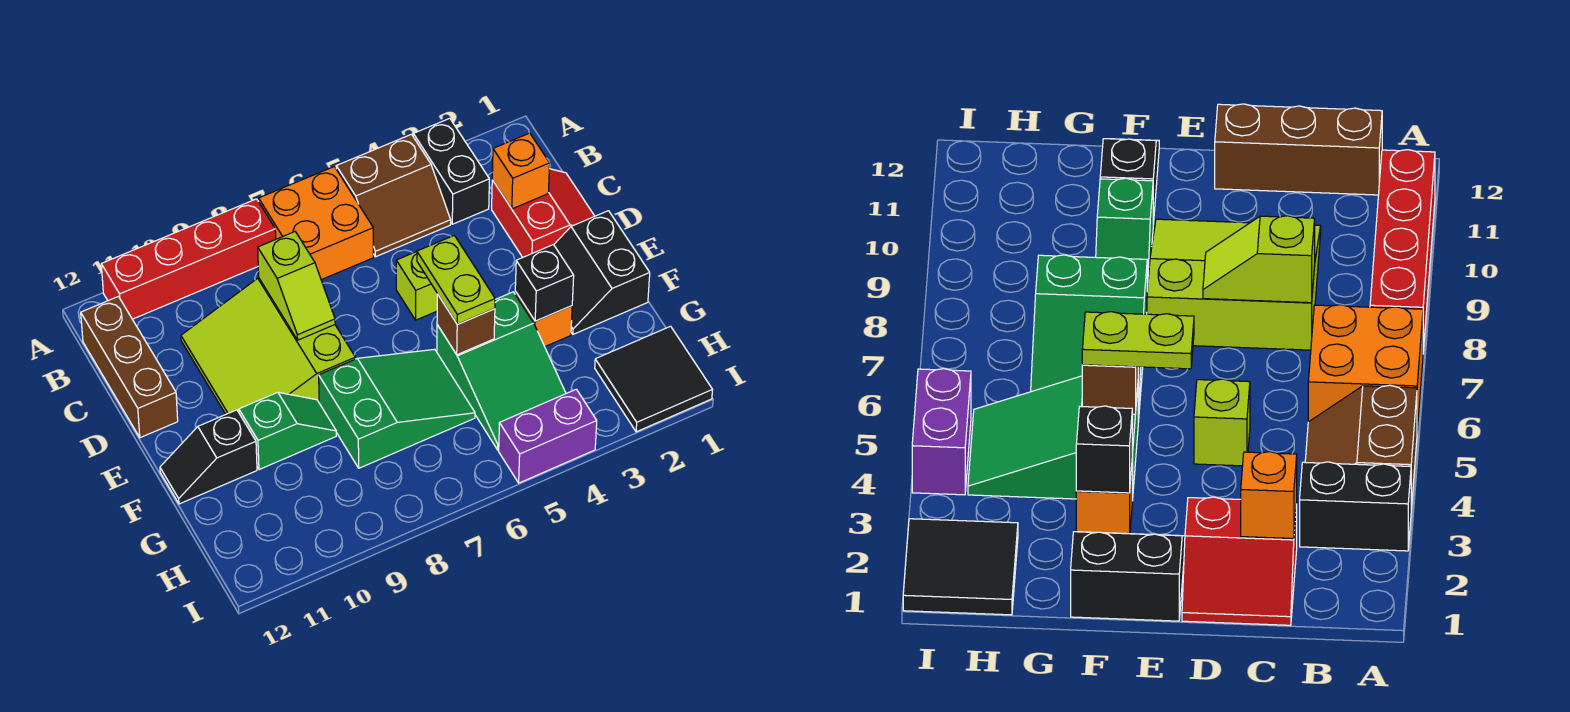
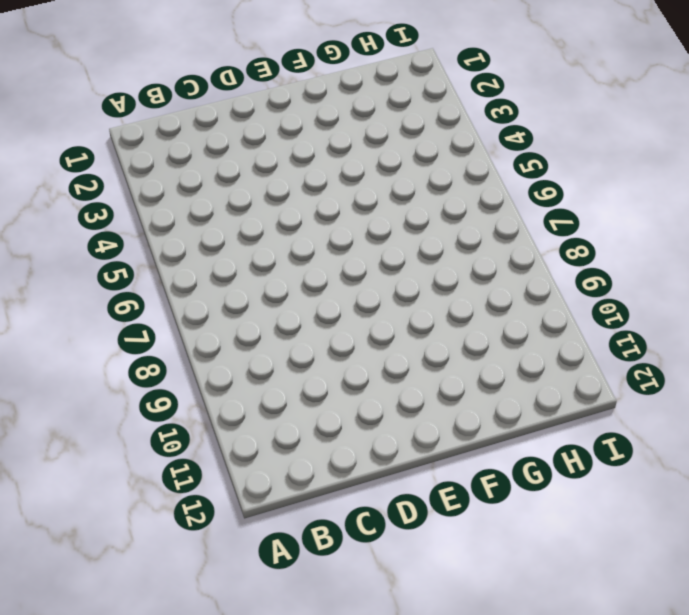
none -> black brick A3:B3 level 1
none -> brown slope A4:B5 level 1 top A
none -> orange brick A6:B7 level 1

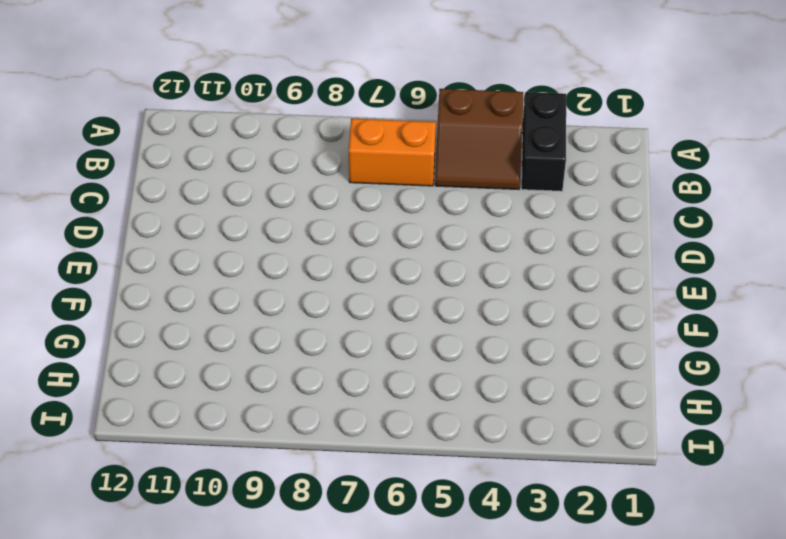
orange brick B6:B7 level 1 -> orange brick A6:B7 level 1
none -> red brick A8:A11 level 1
none -> brown brick B12:D12 level 1
none -> red slope C1:D2 level 1 top 2

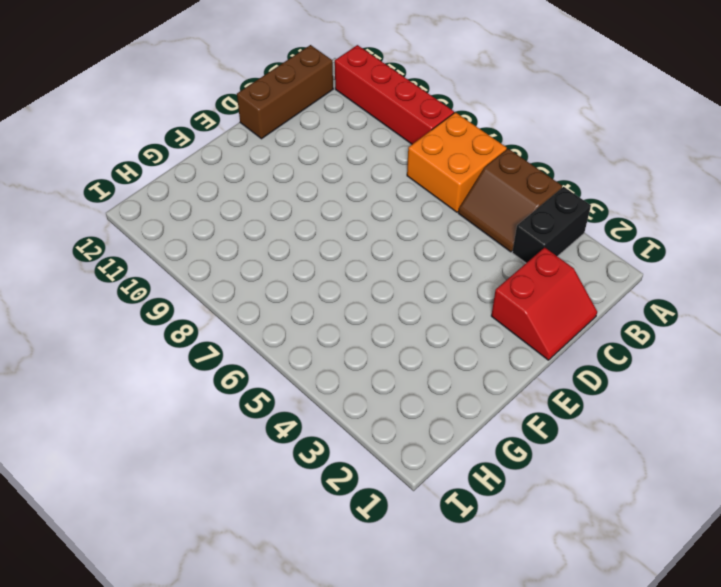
none -> lime slope C8:E10 level 1 top 8
none -> lime brick D5 level 1
none -> black slope E1:F2 level 1 top 1

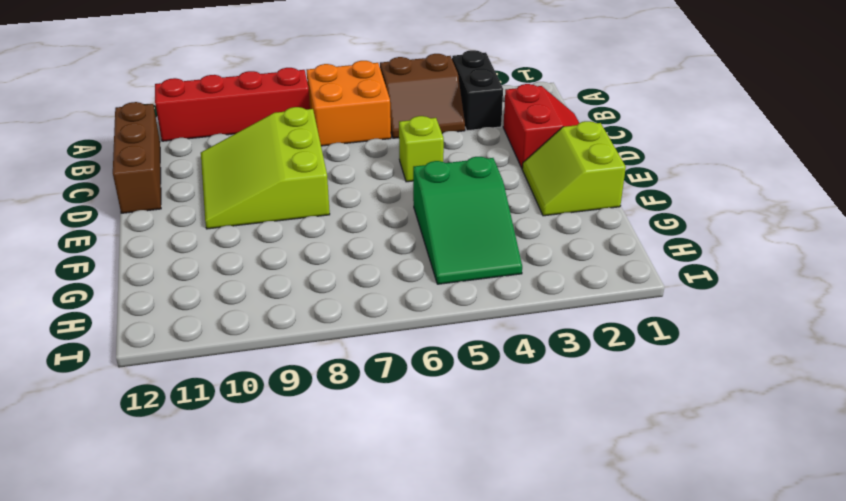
lime slope E1:F2 level 1 top 1 -> black slope E1:F2 level 1 top 1
none -> orange brick F3 level 1
none -> green slope F6:G8 level 1 top 8
none -> green slope F9:F10 level 1 top 10

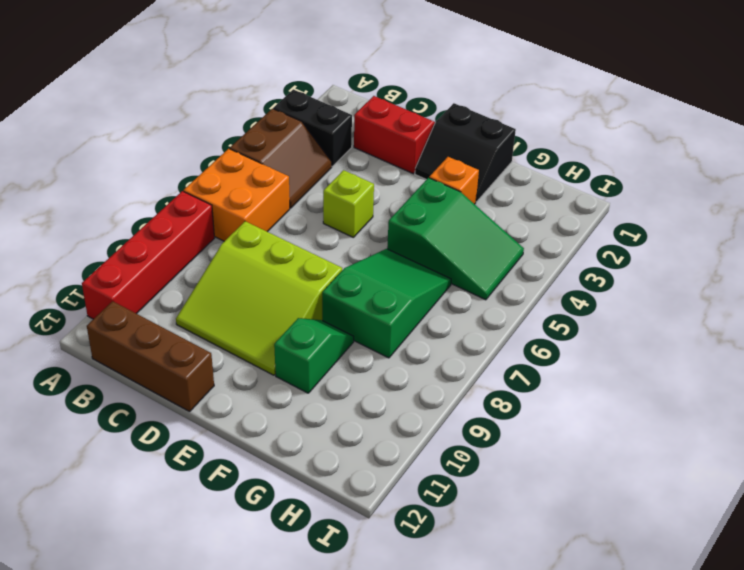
none -> black slope F11:F12 level 1 top 11
none -> black tile H1:I2 level 1
none -> purple brick I4:I5 level 1

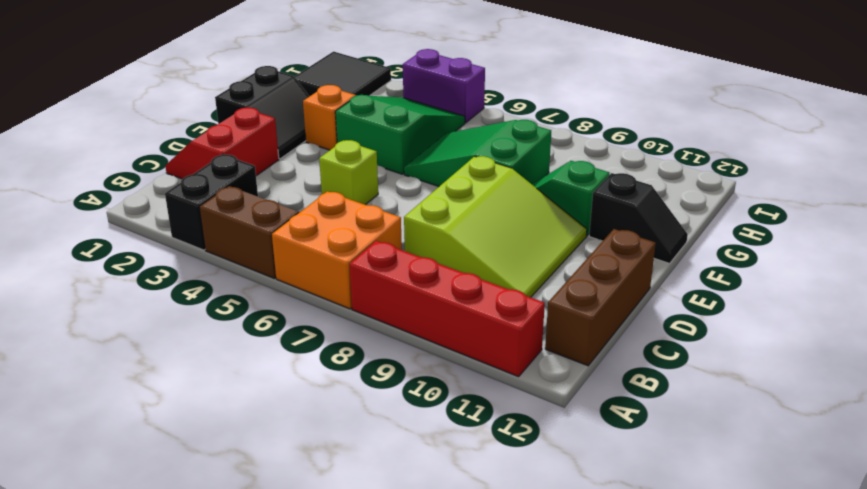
none -> orange brick C2 level 2
none -> lime slope C8:D8 level 2 top C
none -> black brick F3 level 2

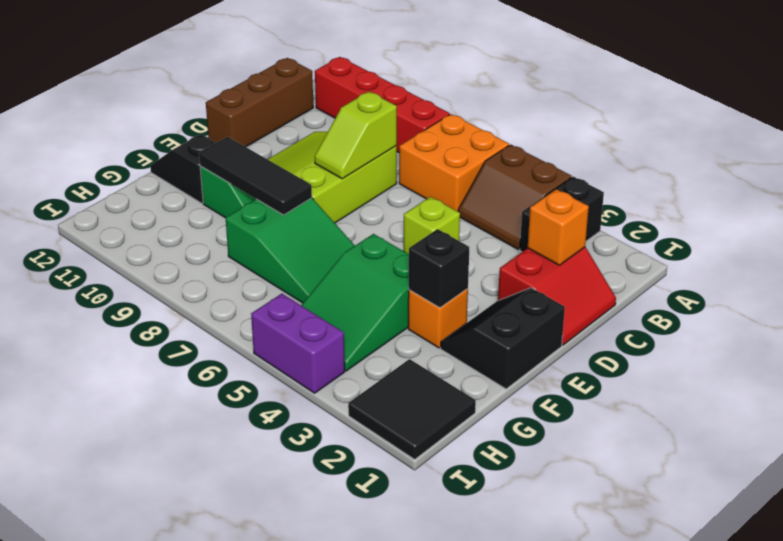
black tile F8:F10 level 2 -> none
none -> brown brick F5 level 2
none -> lime plate E5:F5 level 3

